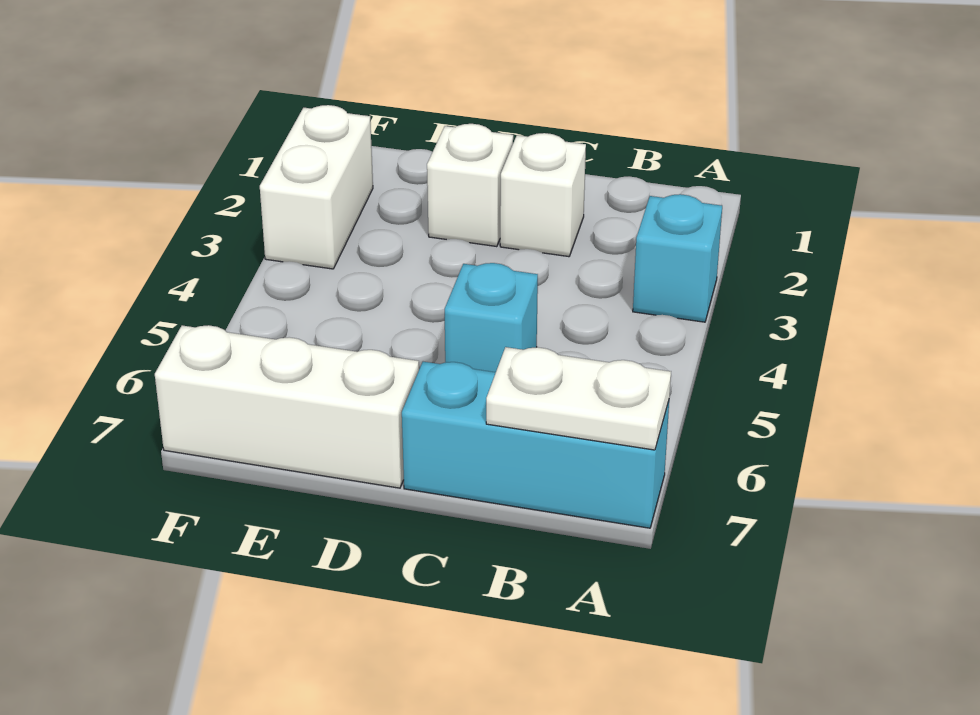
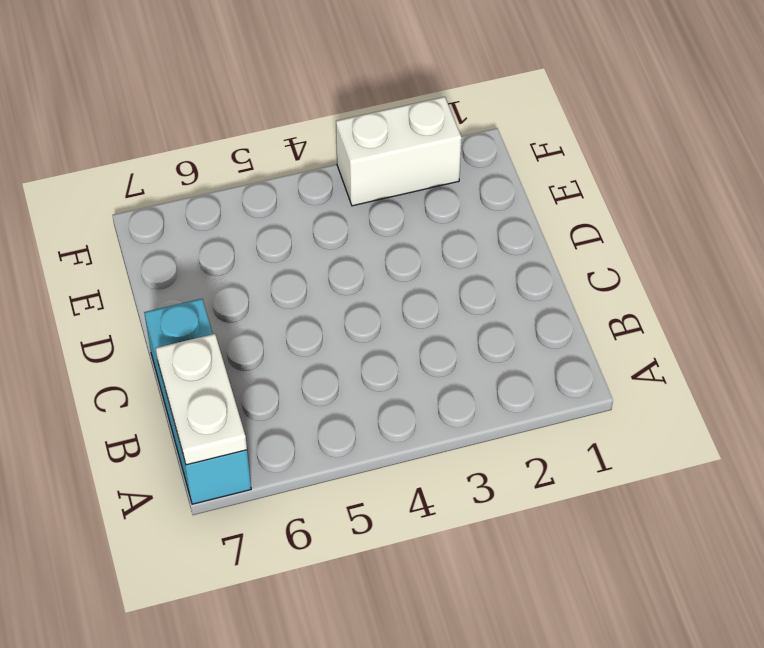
none -> cyan brick A3 level 1
none -> white brick C2 level 1

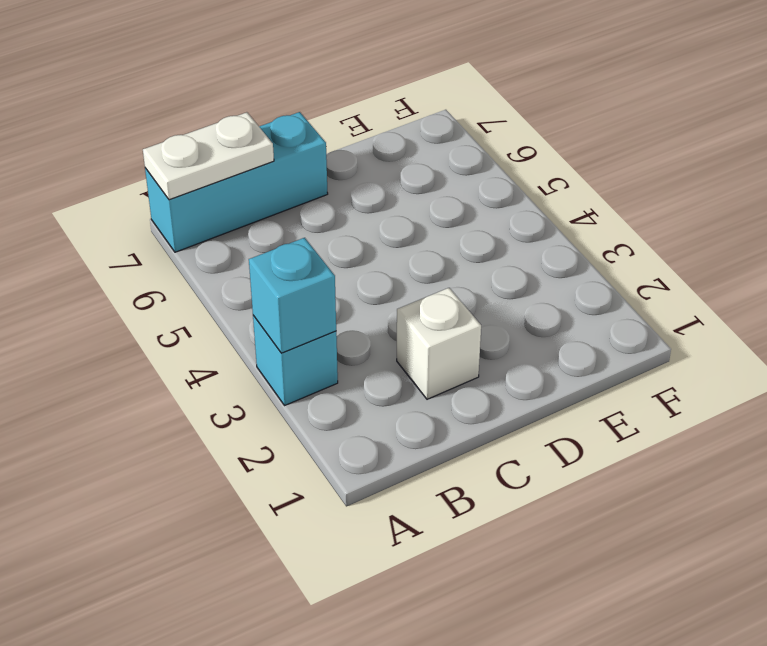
cyan brick A3 level 2 -> cyan brick C5 level 1
none -> white brick D2 level 1
none -> white brick D7:F7 level 1

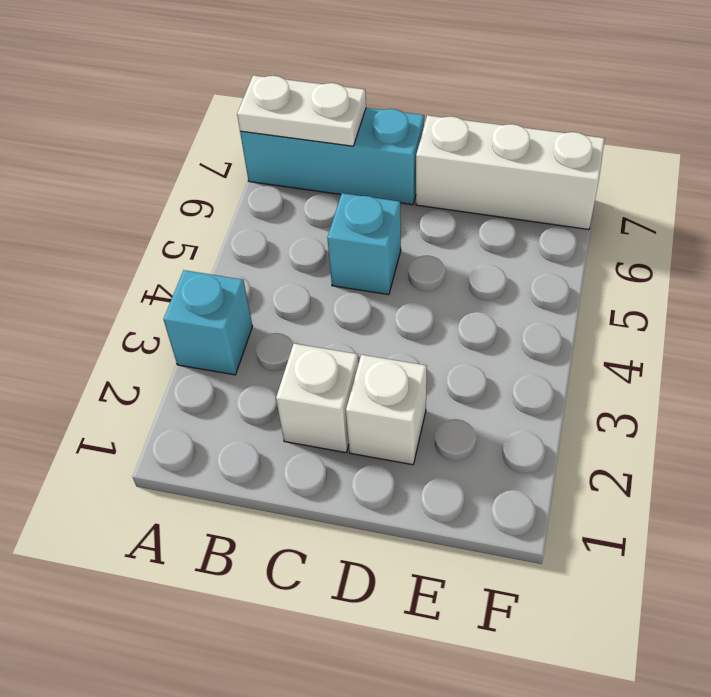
none -> white brick F2:F3 level 1

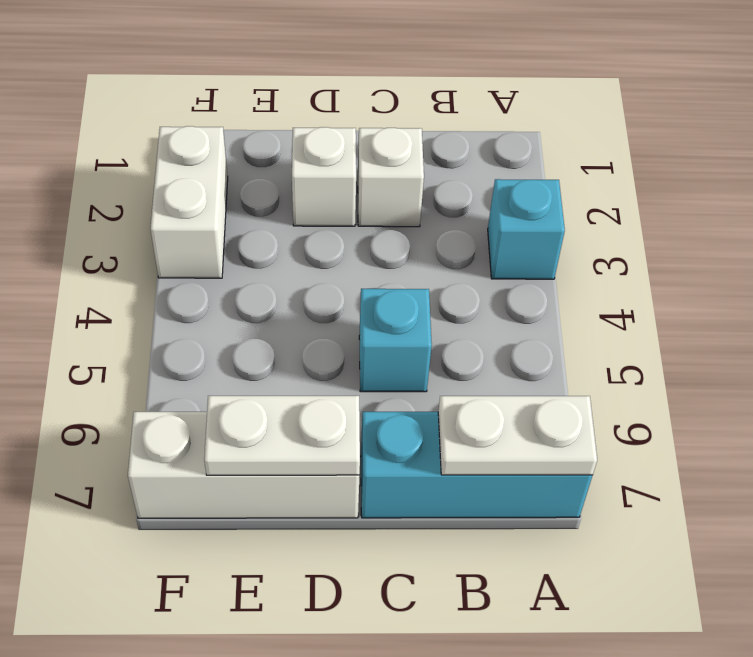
white plate D7:E7 level 2 -> none

